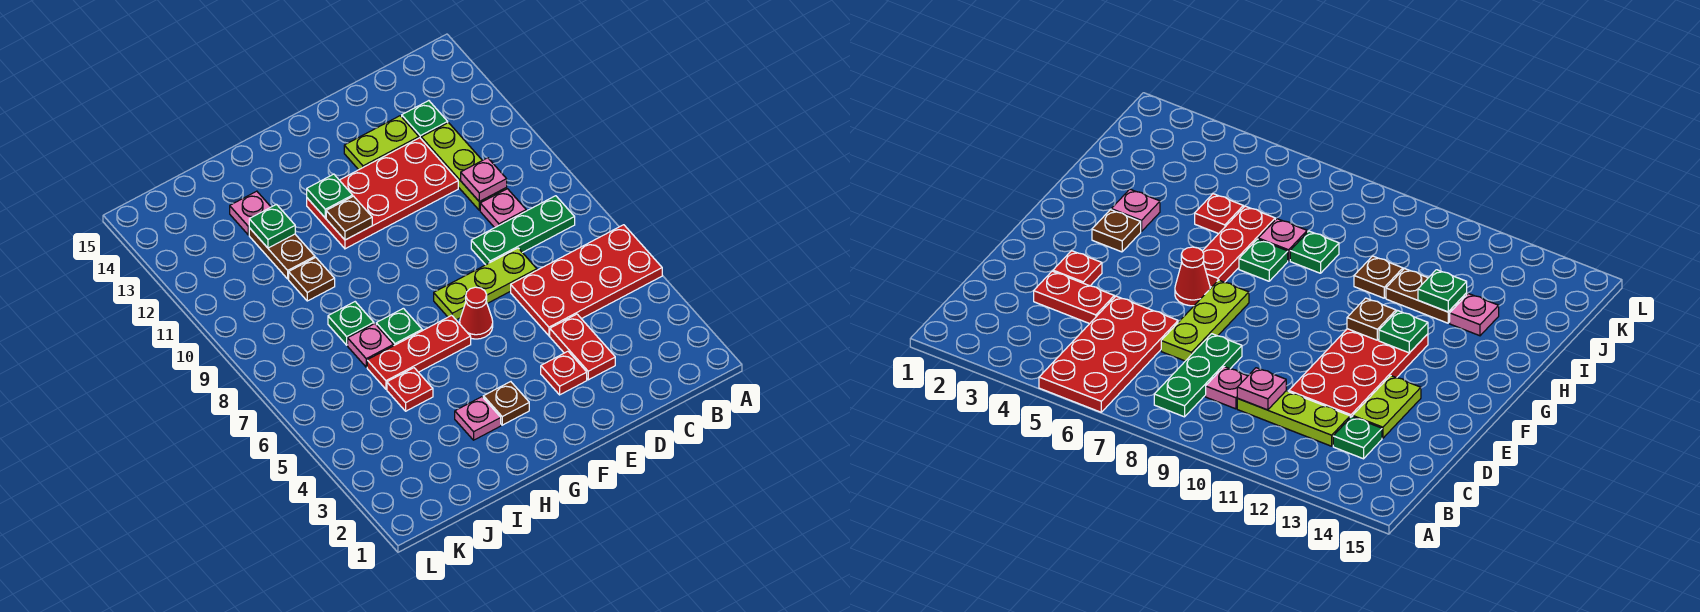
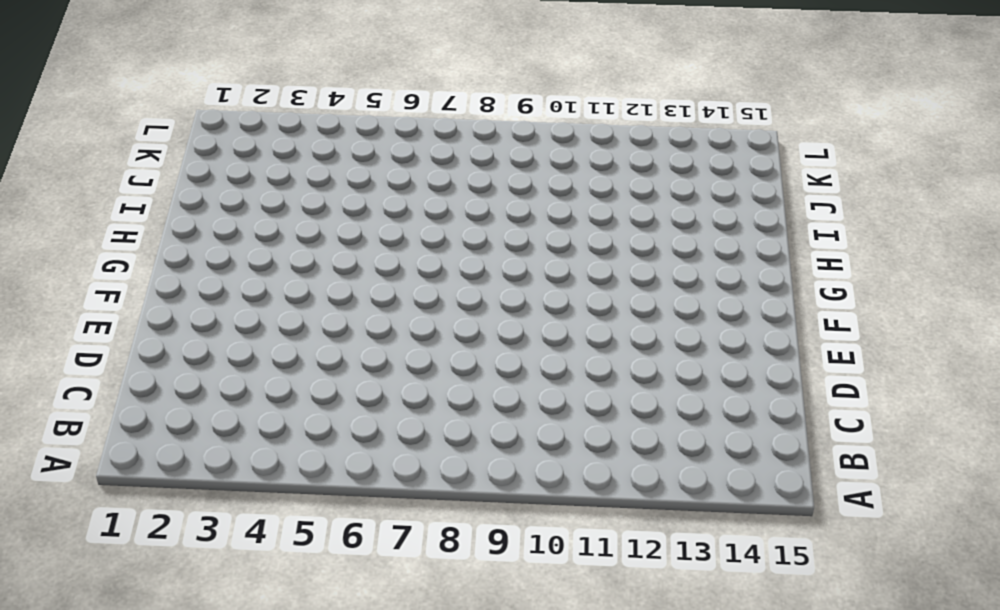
none -> red plate A5:D6 level 1
none -> green plate B8:D8 level 1
none -> pink plate C9 level 1

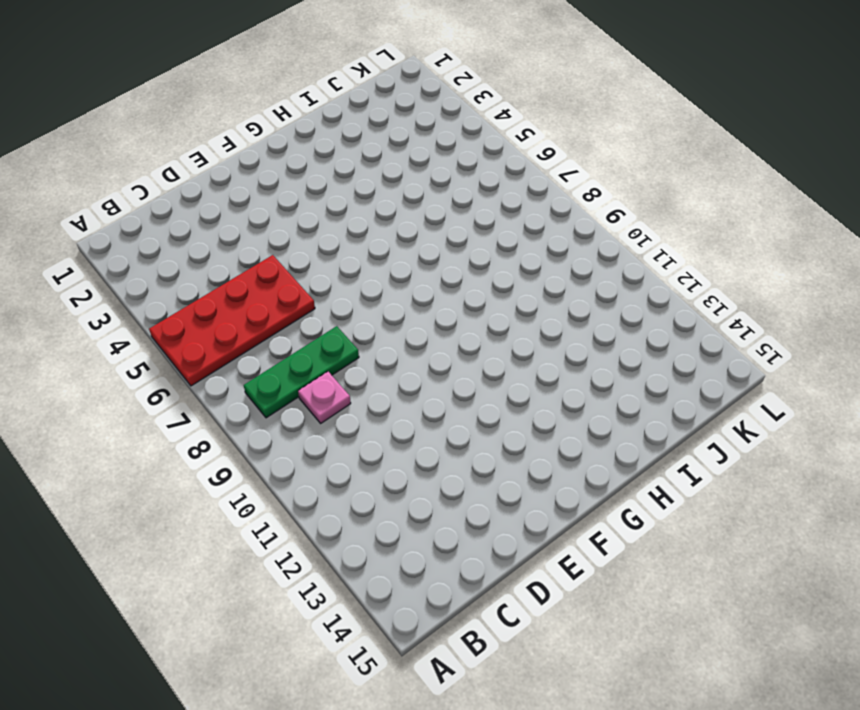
none -> lime plate C10:C12 level 1
none -> green plate C13 level 1
none -> red plate D3:D4 level 1

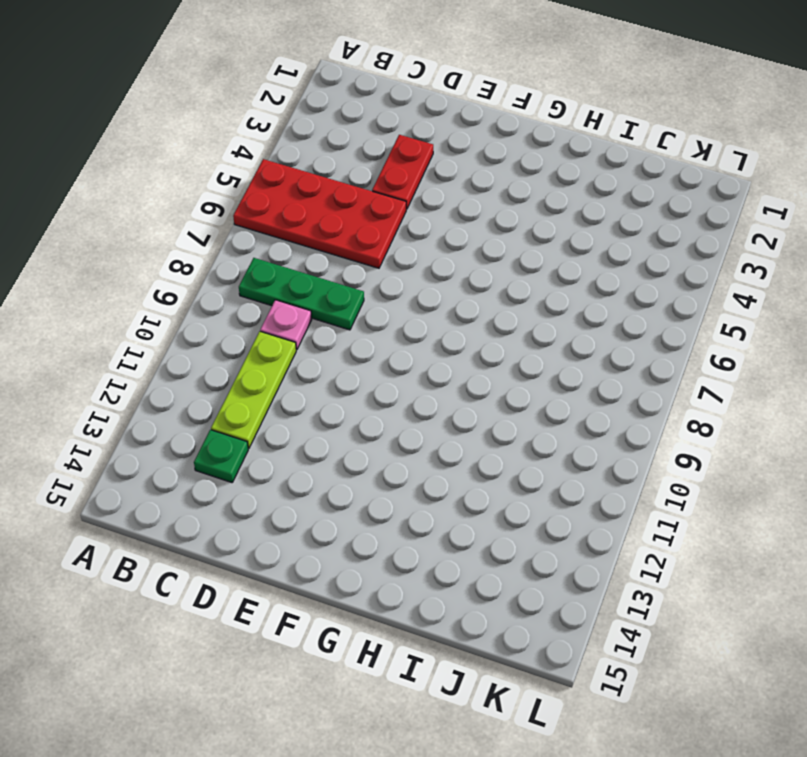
none -> lime plate D7:F7 level 1
none -> red plate D11:G12 level 1
none -> lime plate D13:E13 level 1

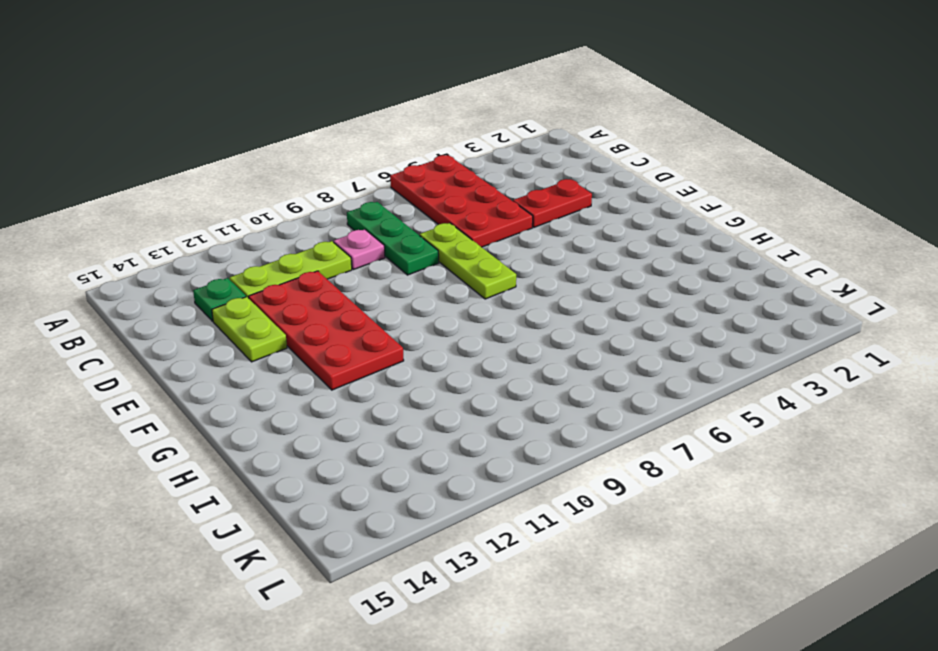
none -> red plate E3 level 1
none -> red cone F6 level 1
none -> brown plate G3 level 1

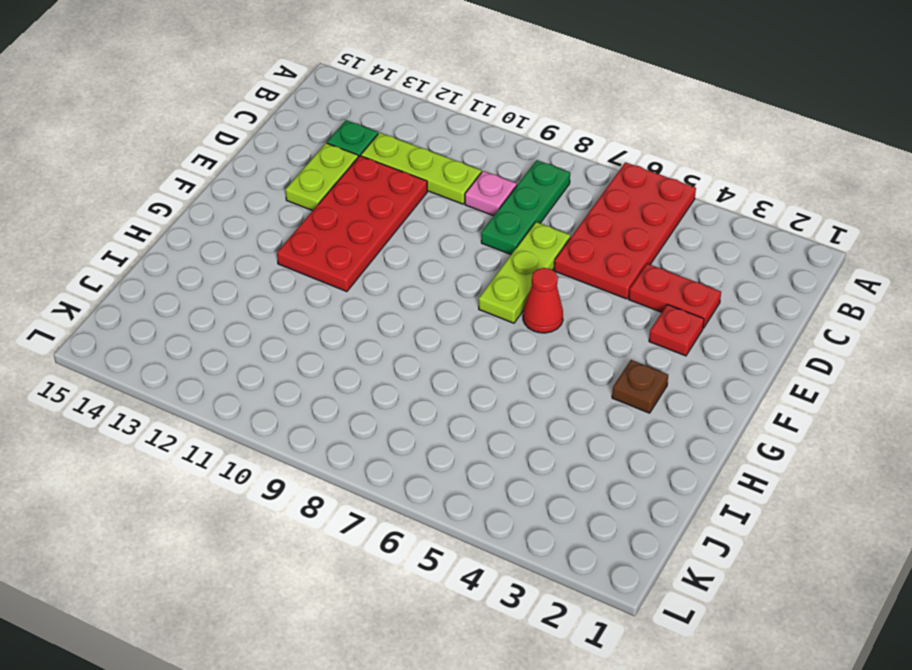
none -> red plate G6:I6 level 1
none -> pink plate H3 level 1
none -> green plate H7 level 1

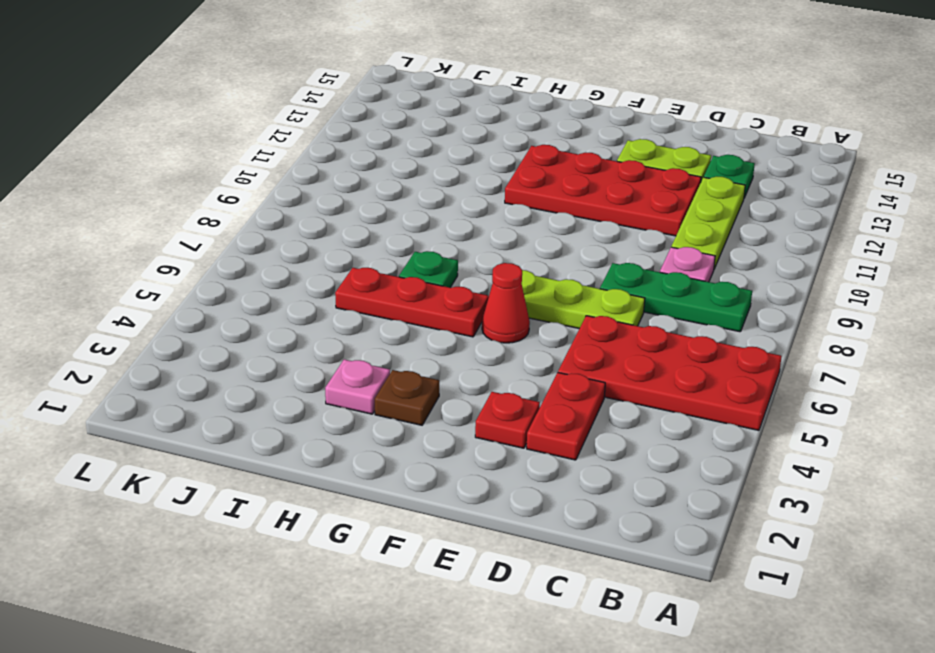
none -> red plate I5 level 1
none -> pink plate I7 level 1
none -> green plate I8 level 1

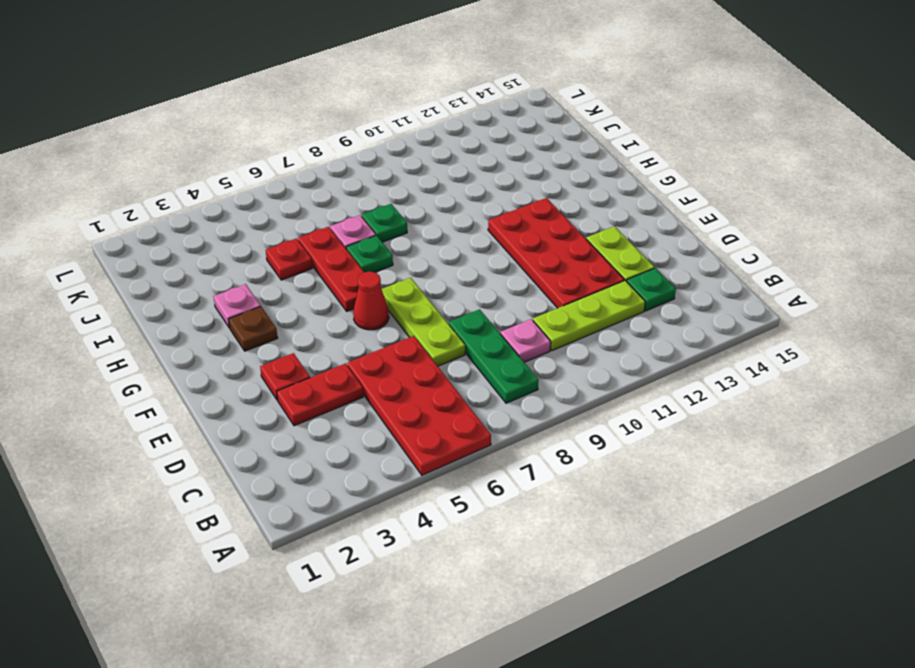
none -> brown plate I10 level 1
none -> brown plate I11:I12 level 1
none -> pink plate I13 level 1

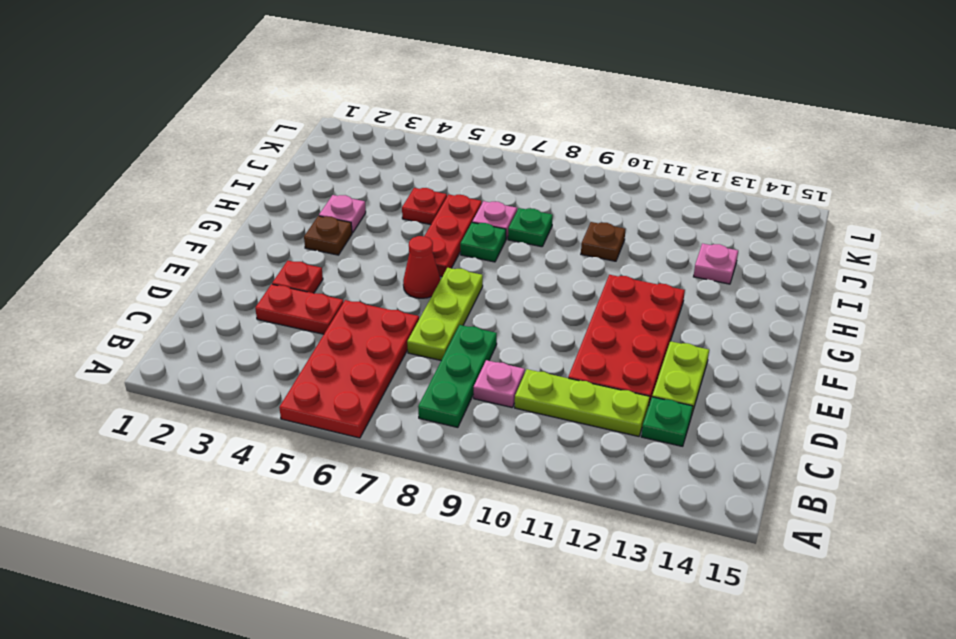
none -> brown plate I11:I12 level 1
none -> pink plate C10 level 2
none -> brown plate G11 level 2

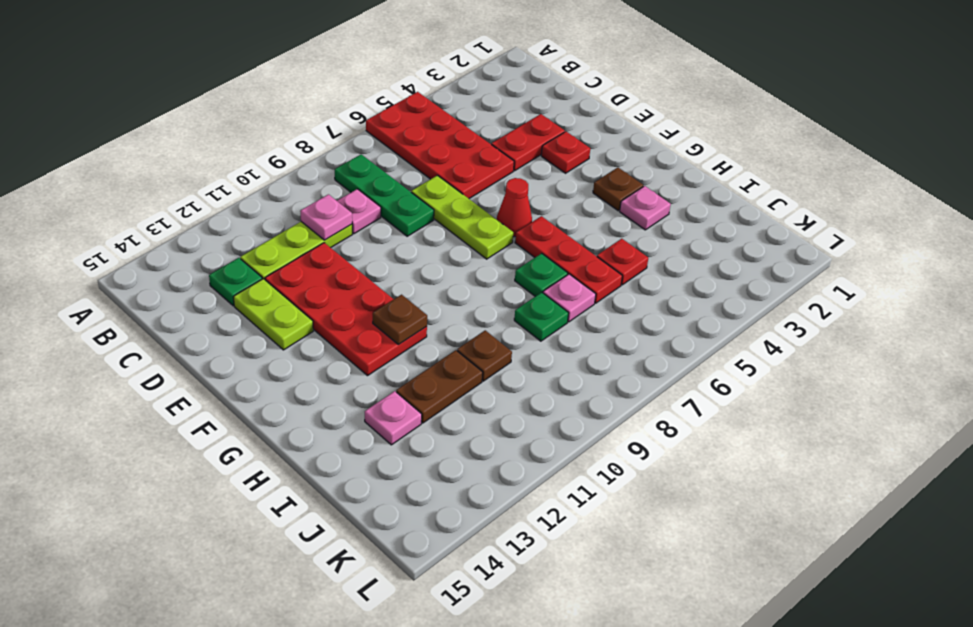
none -> green plate G12 level 2
none -> green plate I12 level 2

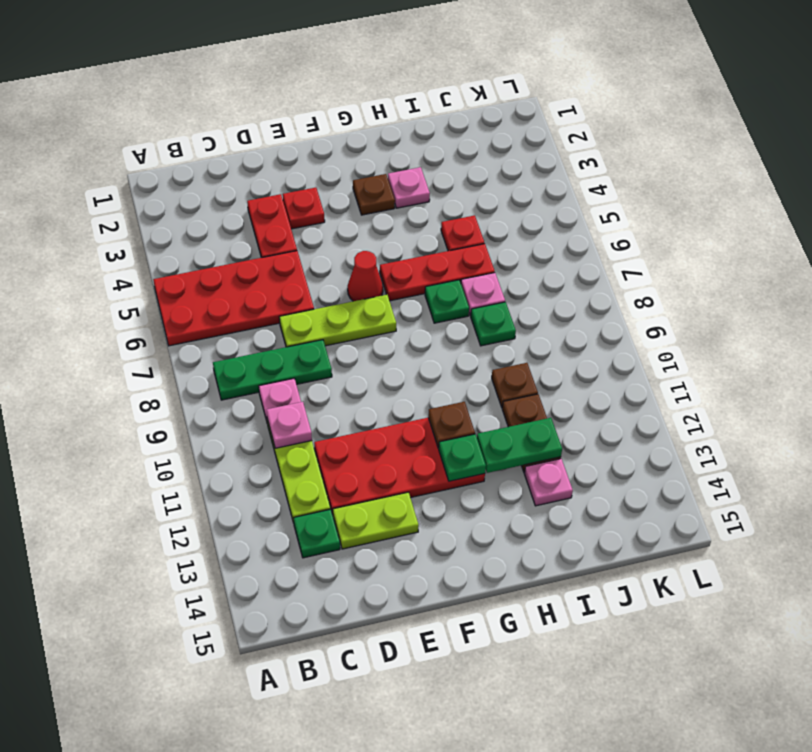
green plate H12:I12 level 2 -> green plate I12 level 2

